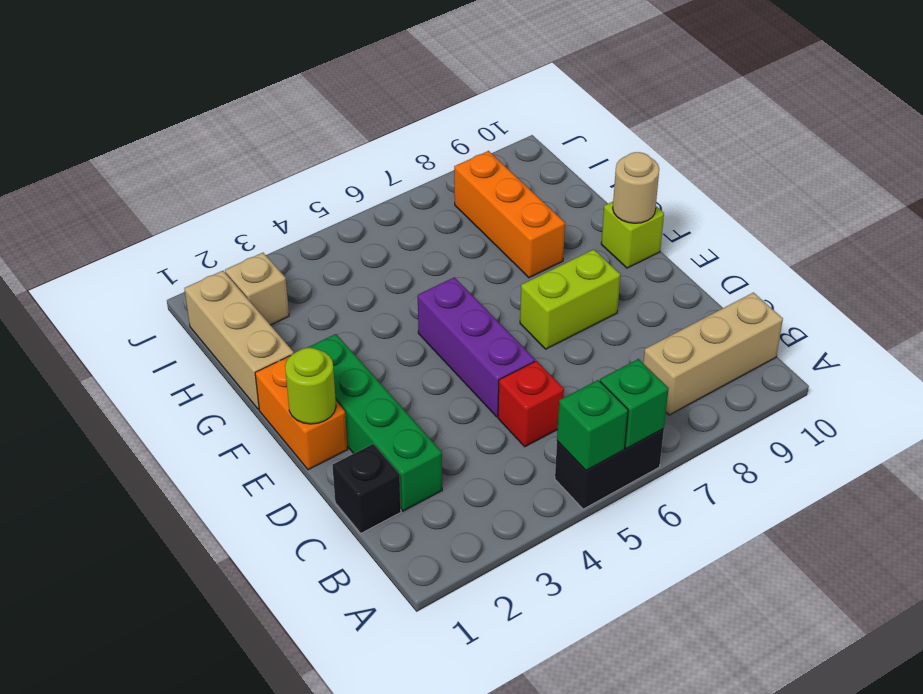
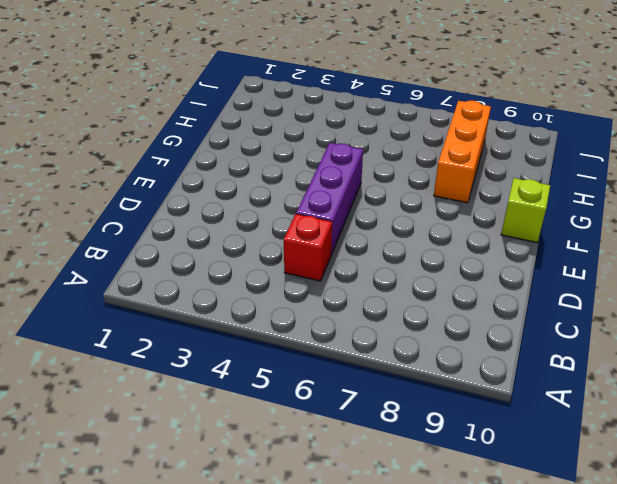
none -> black brick A5:A6 level 1
none -> tan brick B8:B10 level 1
none -> black brick C1 level 1

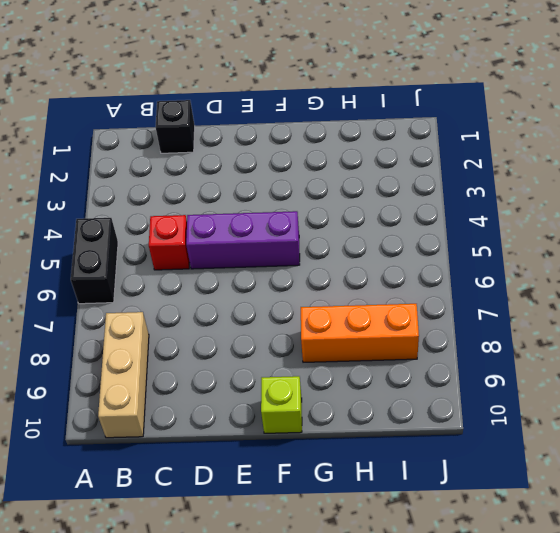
none -> green brick C2:F2 level 1
none -> orange brick E1:F1 level 1
none -> lime brick E7:E8 level 1

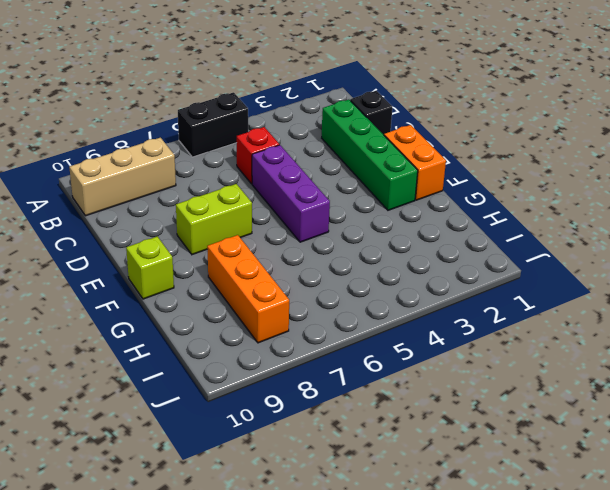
none -> tan brick G1:I1 level 1
none -> tan brick I2 level 1
none -> green brick A5 level 2

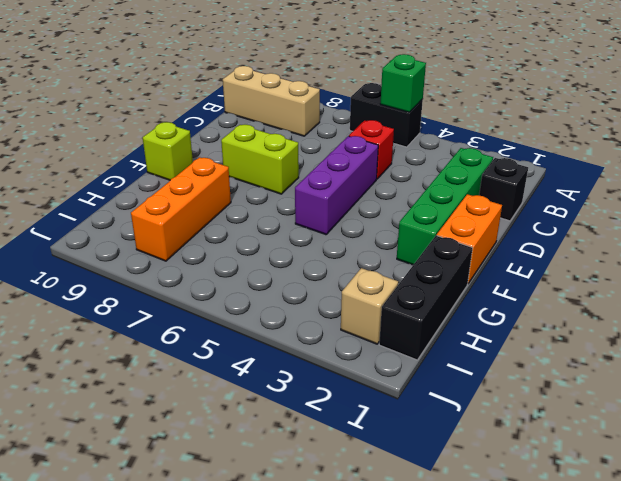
black brick G1:I1 level 1 -> tan brick G1:I1 level 1
none -> green brick A6 level 2
none -> lime round brick E1 level 2
none -> tan round brick F10 level 2

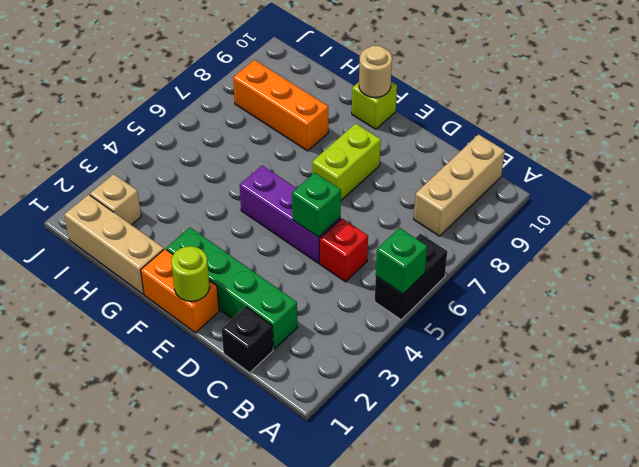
green brick D5 level 2 -> green brick A6 level 2

